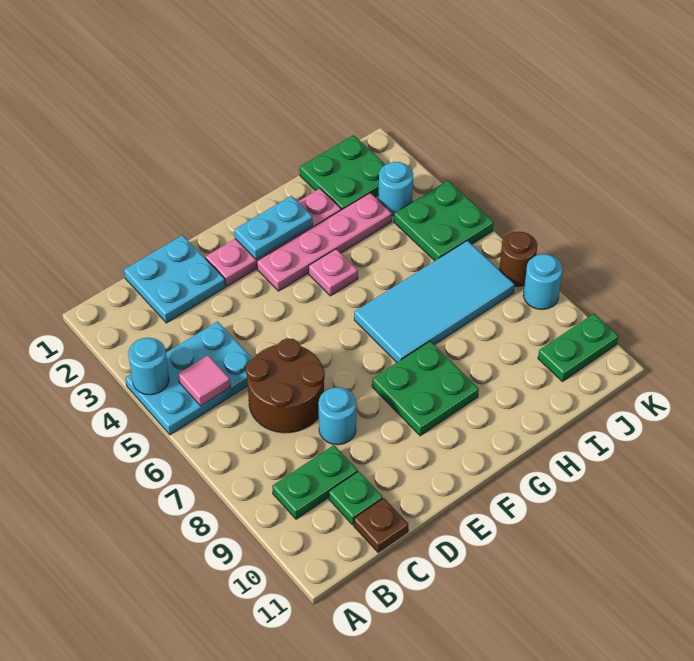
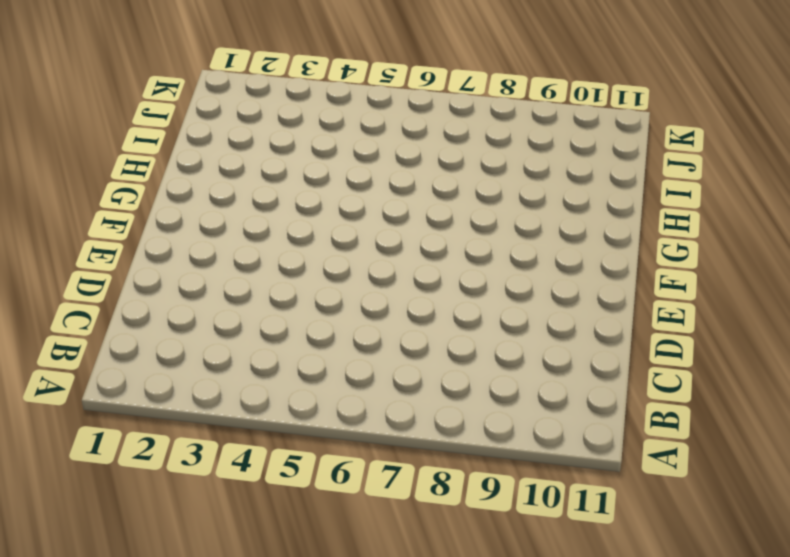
none -> cyan plate A4:C5 level 1
none -> green plate B9:C9 level 1
none -> cyan plate C1:D2 level 1

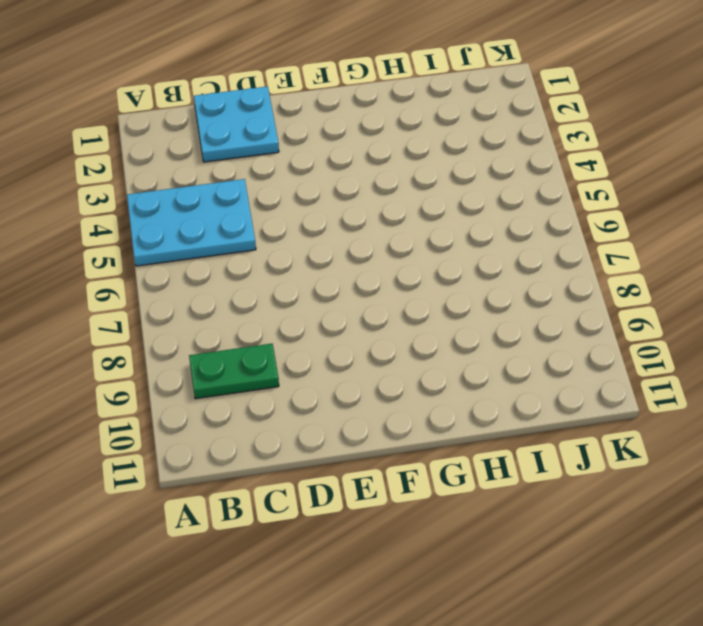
none -> brown round brick C6:D7 level 1
none -> green plate C10 level 1
none -> brown plate C11 level 1

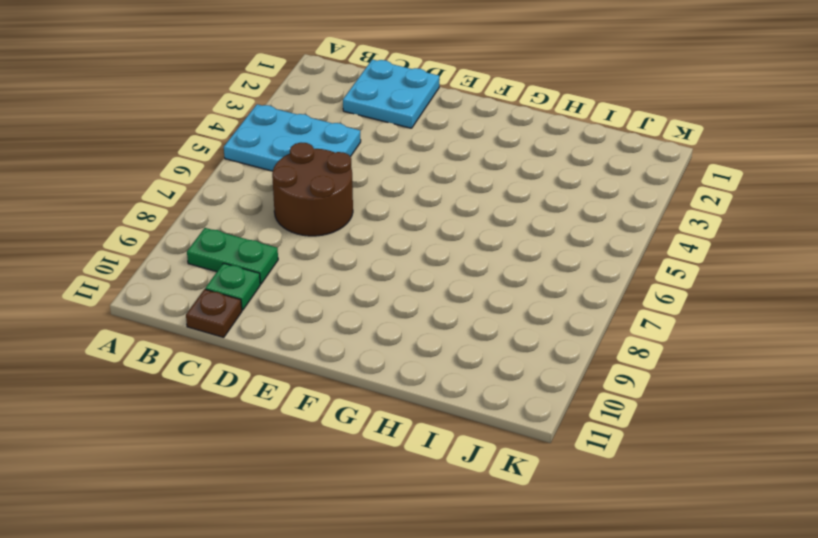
none -> cyan round brick D8 level 1
none -> pink plate E2:H2 level 1
none -> pink plate F3:I3 level 1

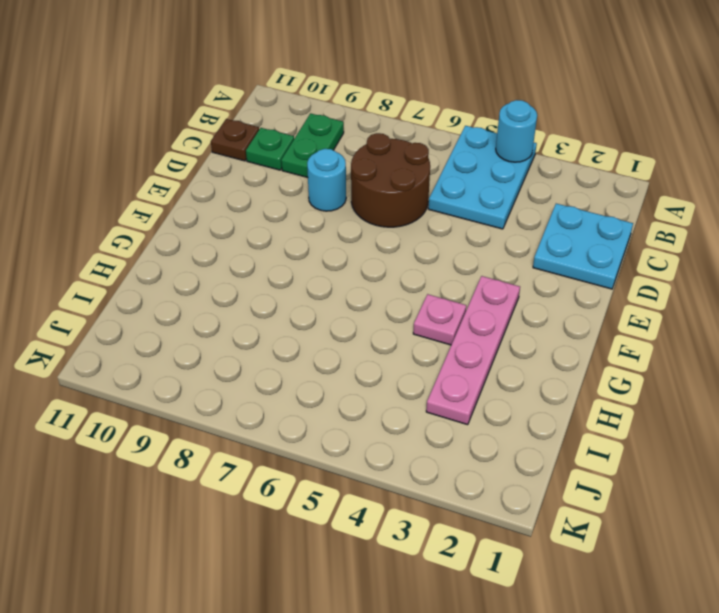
none -> pink plate E2:H2 level 1
none -> green plate F8:G9 level 1
none -> cyan tile G6:J7 level 1

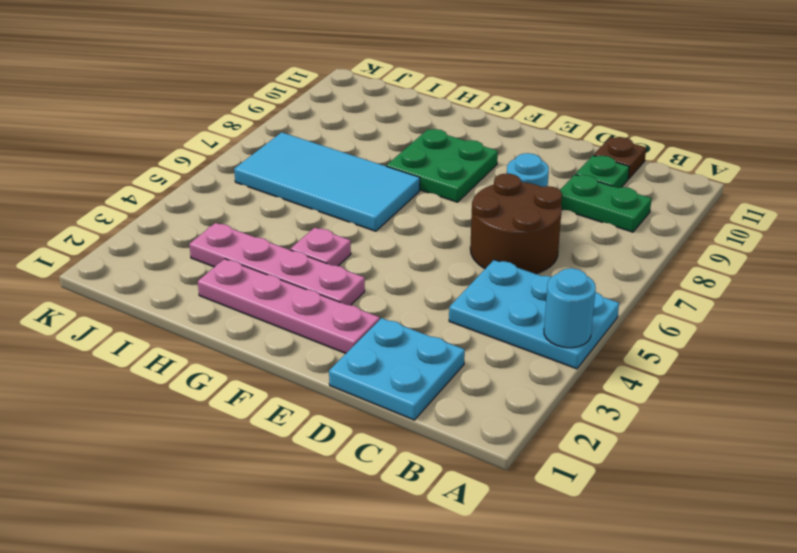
none -> green plate I1:J2 level 1
none -> cyan round brick J3 level 1
none -> green plate J4:K5 level 1

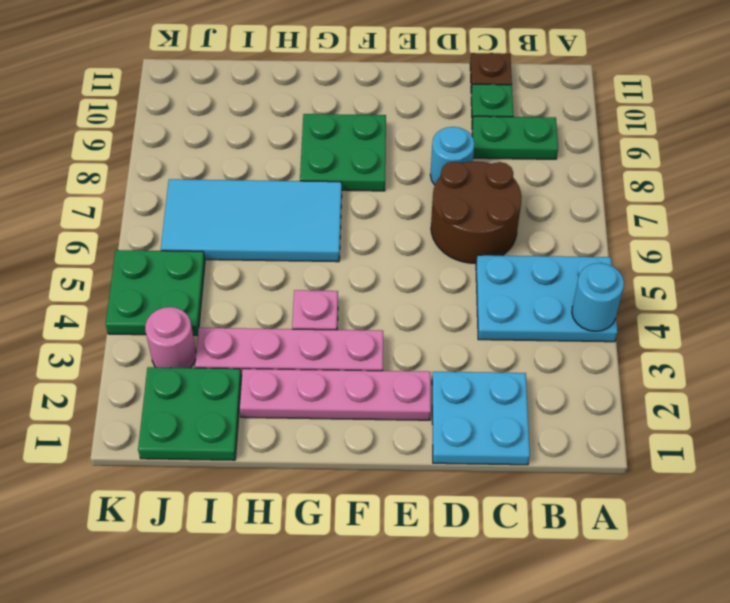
pink round brick J3 level 1 -> cyan round brick J3 level 1
none -> green plate J10:K10 level 1
none -> brown round brick K7 level 1
none -> cyan round brick K8 level 1

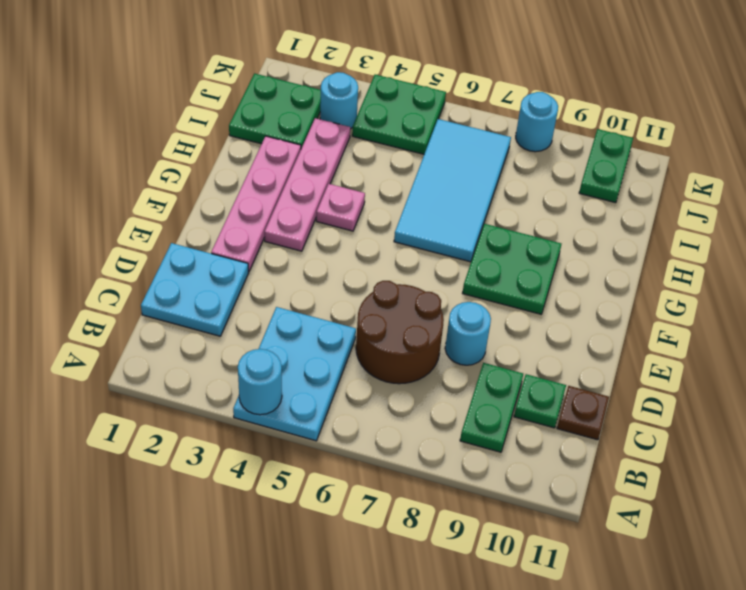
none -> brown round brick K7 level 1
none -> pink tile B5 level 2
none -> cyan plate F2:G2 level 2

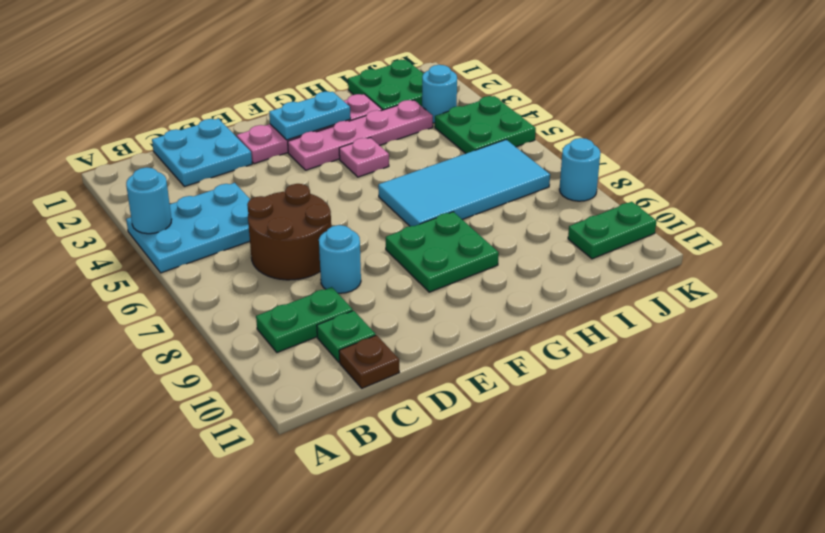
none -> brown round brick K7 level 1
none -> pink tile B5 level 2

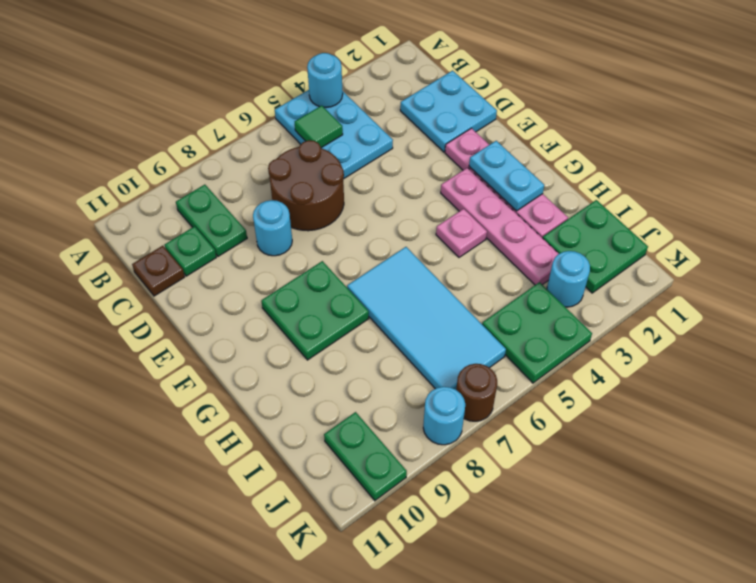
green tile B5 level 2 -> pink tile B5 level 2

